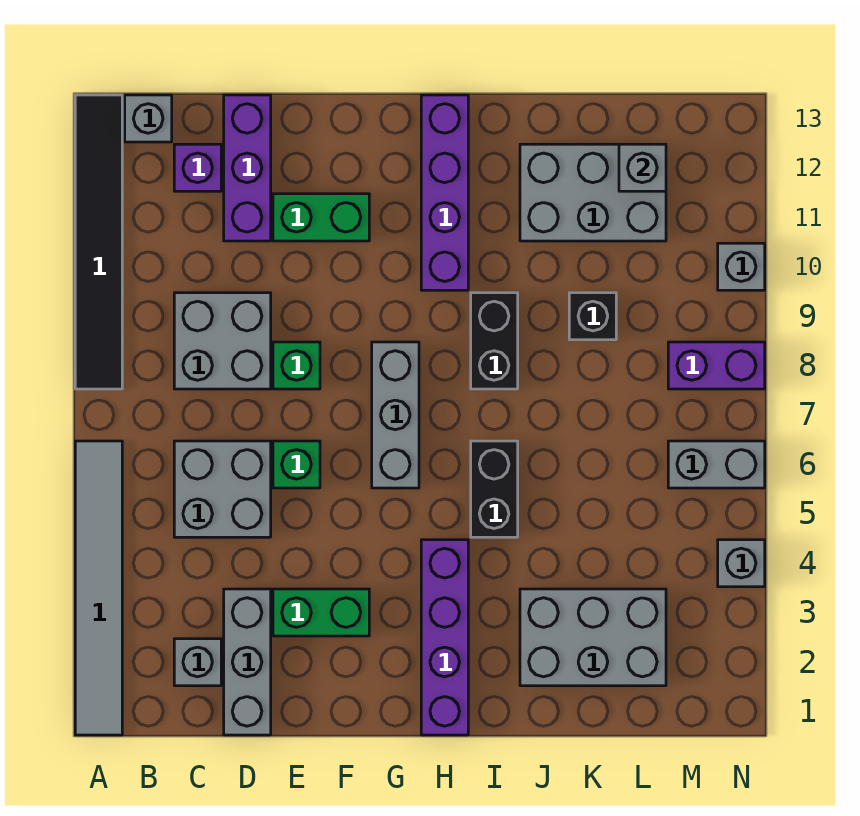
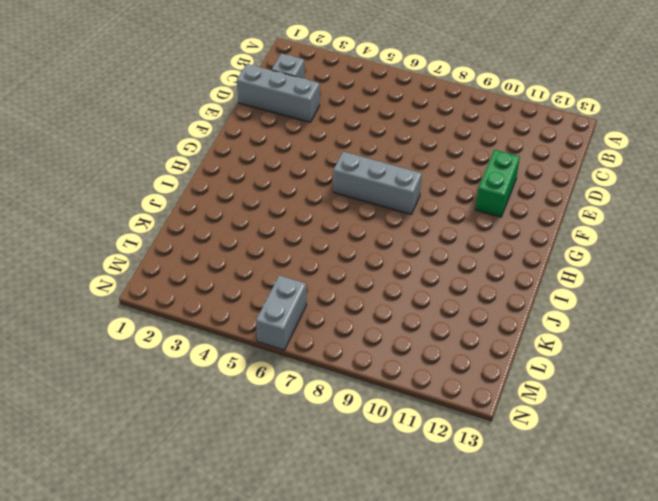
none -> grey tile A1:A6 level 1
none -> black tile A8:A13 level 1
none -> grey brick B13 level 1

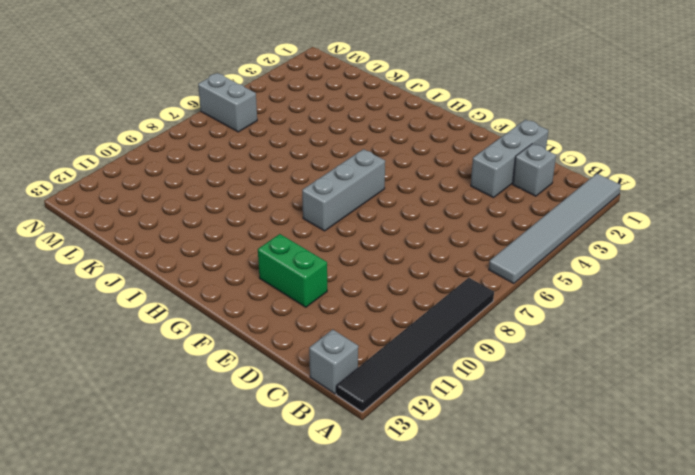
none -> grey brick C5:D6 level 1
none -> grey brick C8:D9 level 1
none -> purple brick C12 level 1

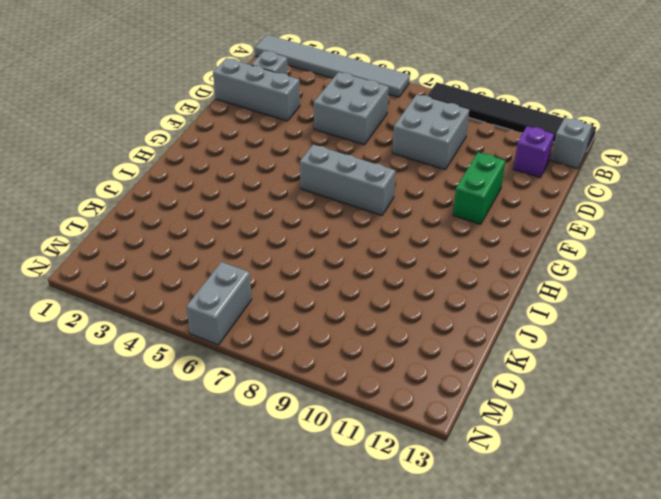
none -> purple brick D11:D13 level 1
none -> green brick E3:F3 level 1
none -> green brick E6 level 1

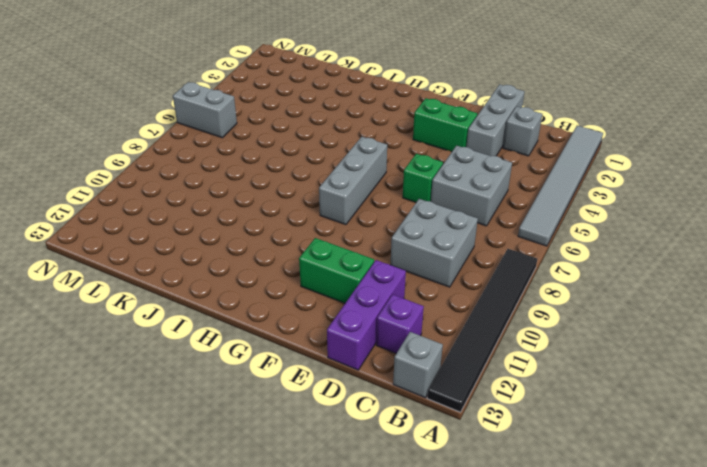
none -> green brick E8 level 1
none -> purple brick H1:H4 level 1
none -> purple brick H10:H13 level 1

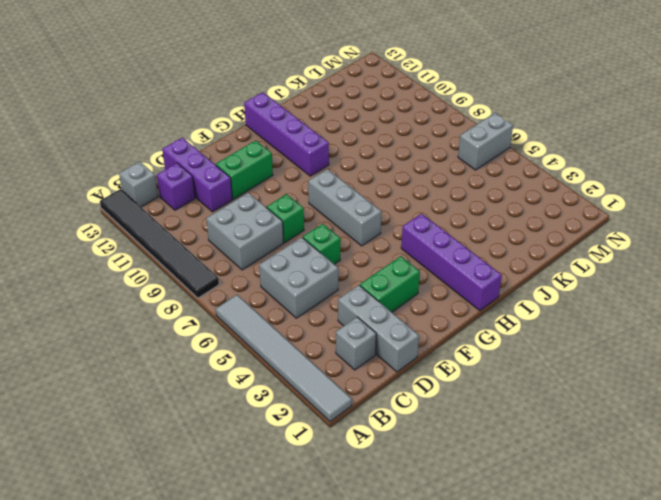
none -> black brick I5:I6 level 1
none -> black brick I8:I9 level 1
none -> grey brick J2:L3 level 1

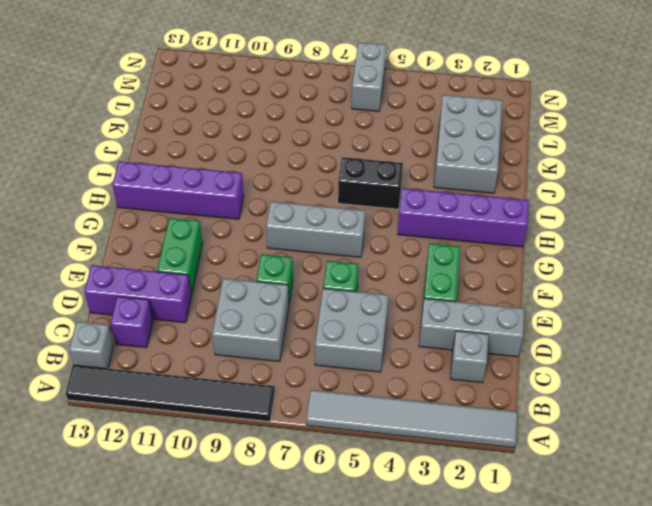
none -> black brick I8:I9 level 1
none -> grey brick J11:L12 level 1
none -> black brick K9 level 1

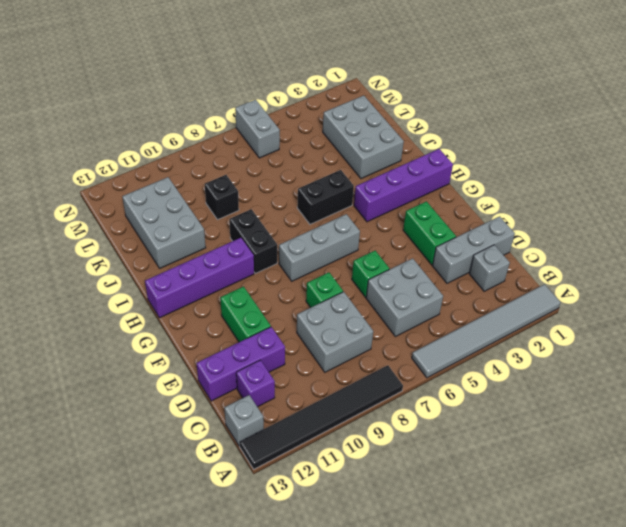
black brick H9:I9 level 1 -> black brick I8:I9 level 1
none -> purple brick M8:N8 level 1
none -> grey brick N4 level 1
none -> grey brick N10 level 1

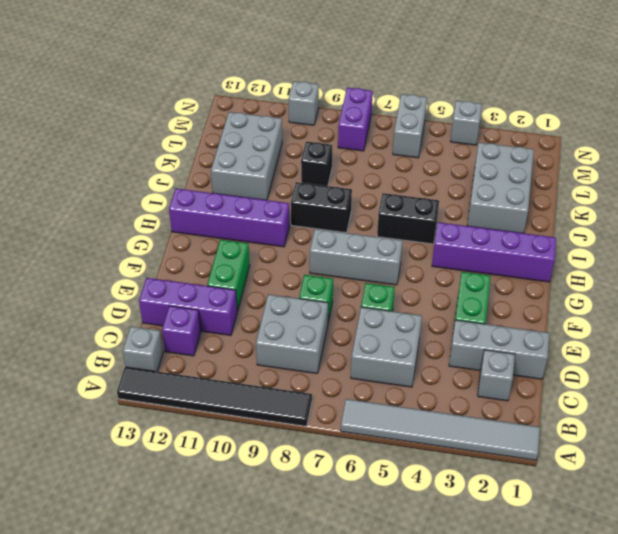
none -> grey brick L12 level 2

